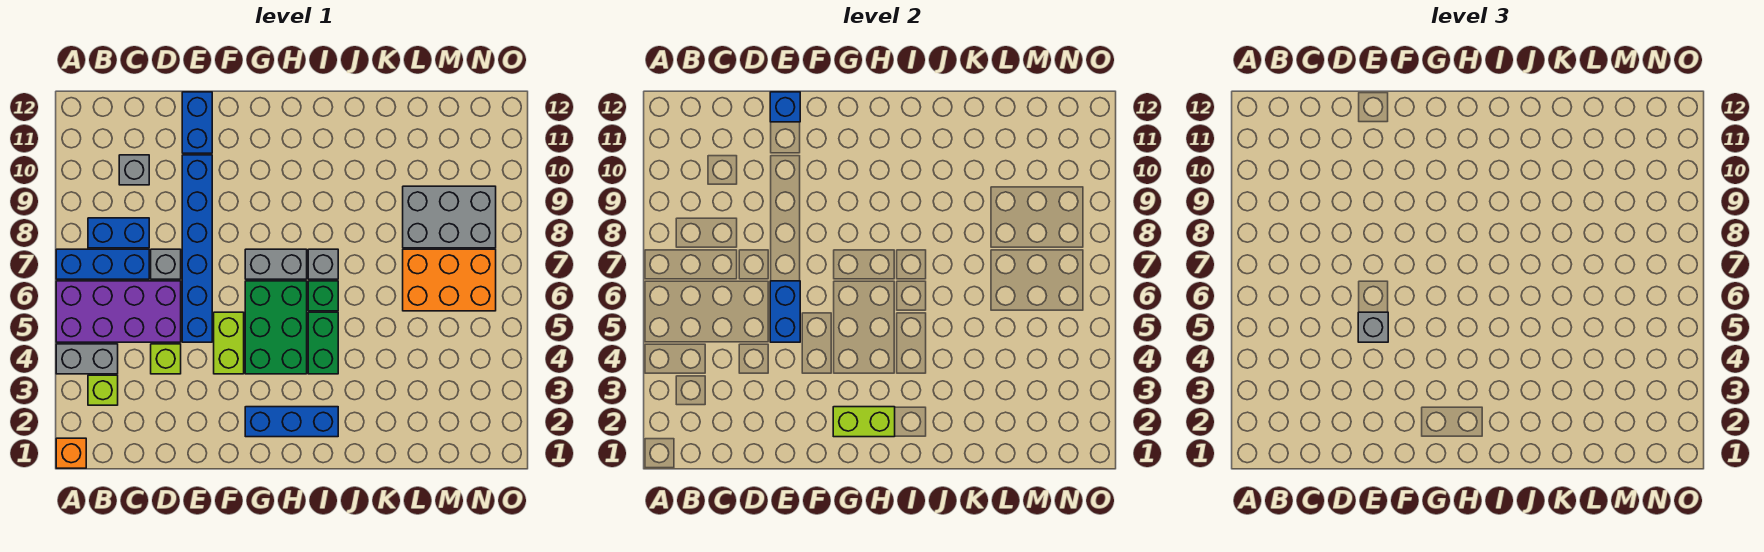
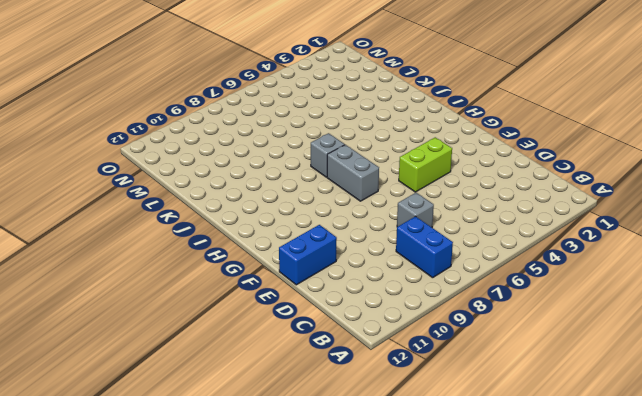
none -> orange brick A1 level 1
none -> grey brick A4:B4 level 1
none -> purple brick A5:D6 level 1

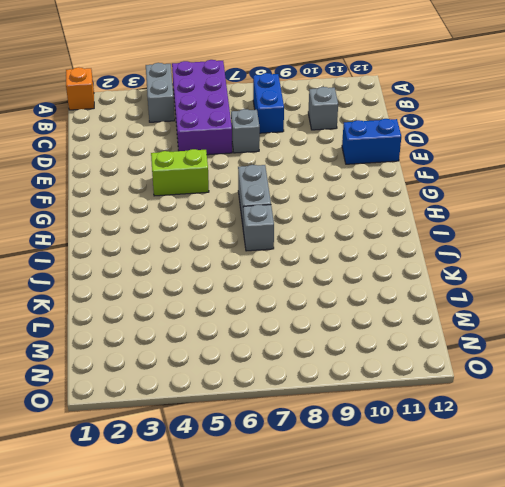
none -> blue brick A7:C7 level 1
none -> lime brick B3 level 1
none -> lime brick D4 level 1

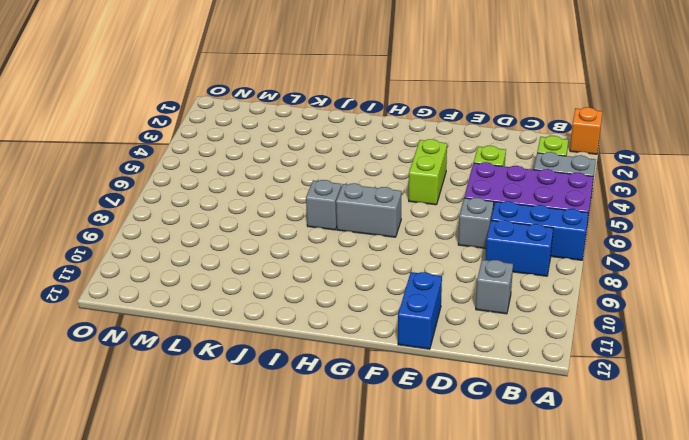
none -> blue brick E5:E10 level 1
none -> blue brick G2:I2 level 1
none -> green brick G4:H6 level 1

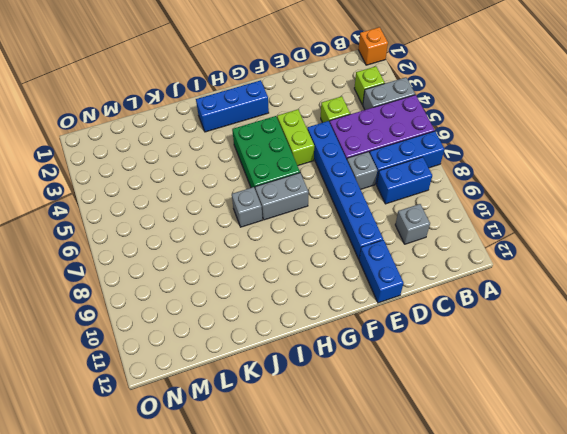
none -> green brick I4:I5 level 1
none -> green brick I6 level 1
none -> orange brick L6:N7 level 1

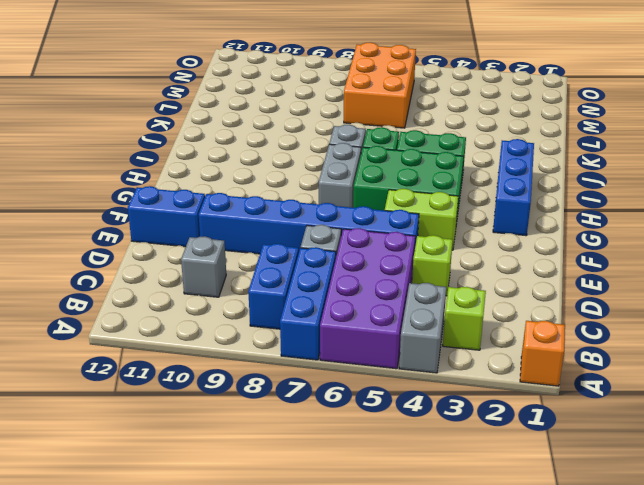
none -> grey brick L8:N9 level 1
none -> blue brick E5:E6 level 2
none -> blue brick E12 level 2

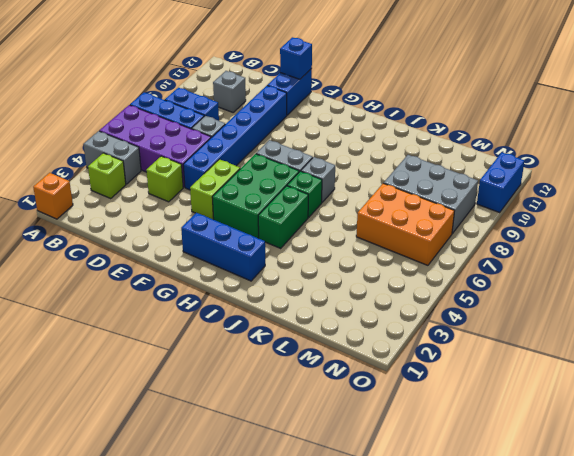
blue brick O10:O11 level 1 -> blue brick E5:E6 level 2
none -> lime brick G2:H2 level 2
none -> grey brick E5 level 3

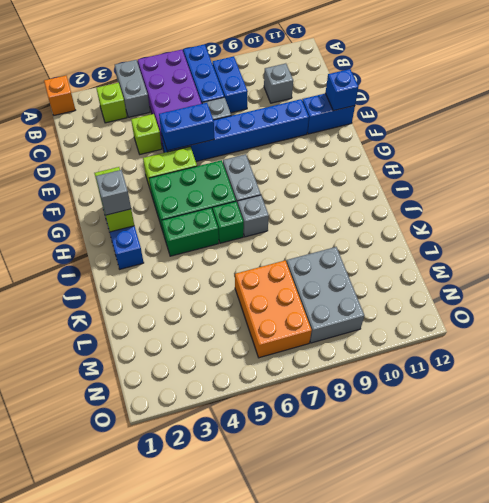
grey brick H2 level 3 -> grey brick E5 level 3

